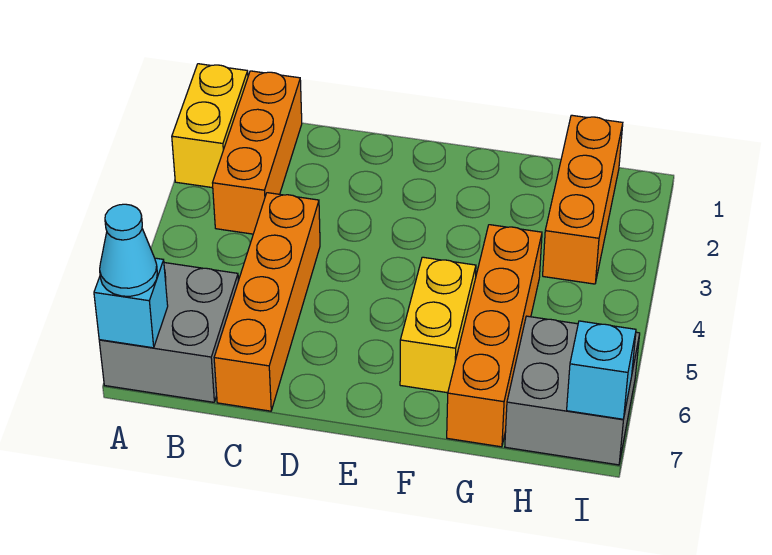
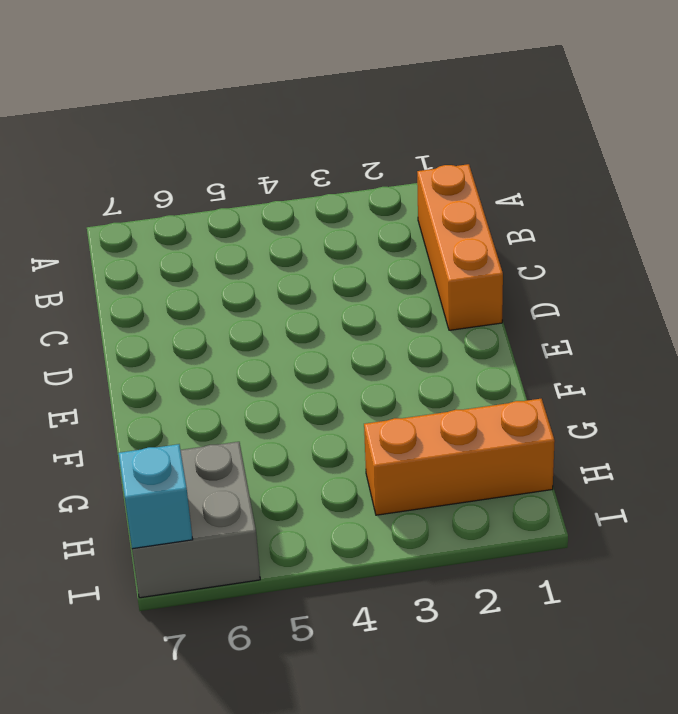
orange brick B1:D1 level 1 -> orange brick B1:B3 level 1
none -> yellow brick A1:A2 level 1
none -> grey brick A6:B7 level 1

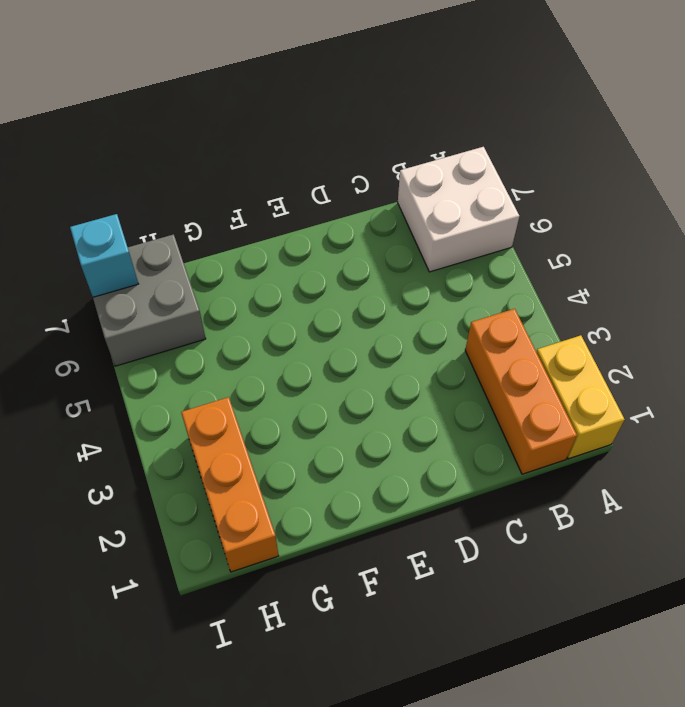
white brick A6:B7 level 1 -> grey brick A6:B7 level 1
none -> orange brick C4:C7 level 1
none -> yellow brick F5:F6 level 1

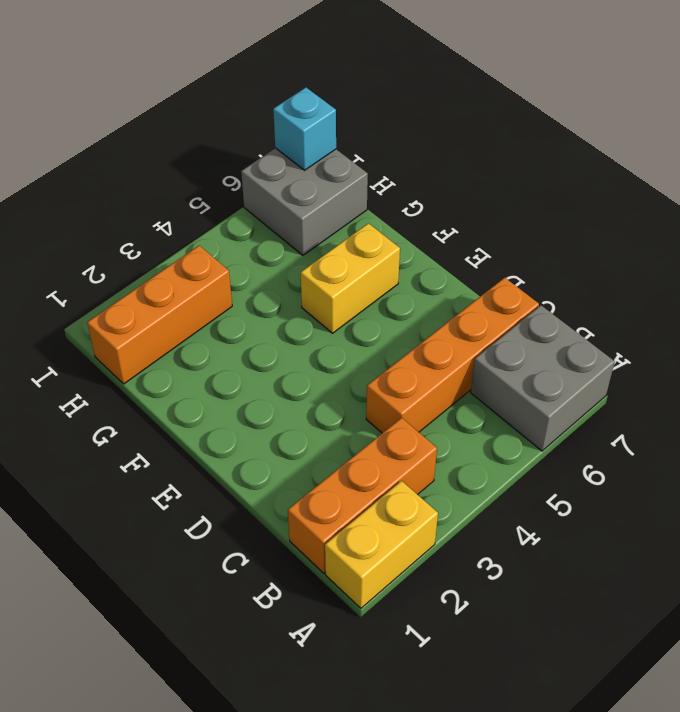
none -> orange brick G4:G7 level 1
none -> cyan brick A7 level 2

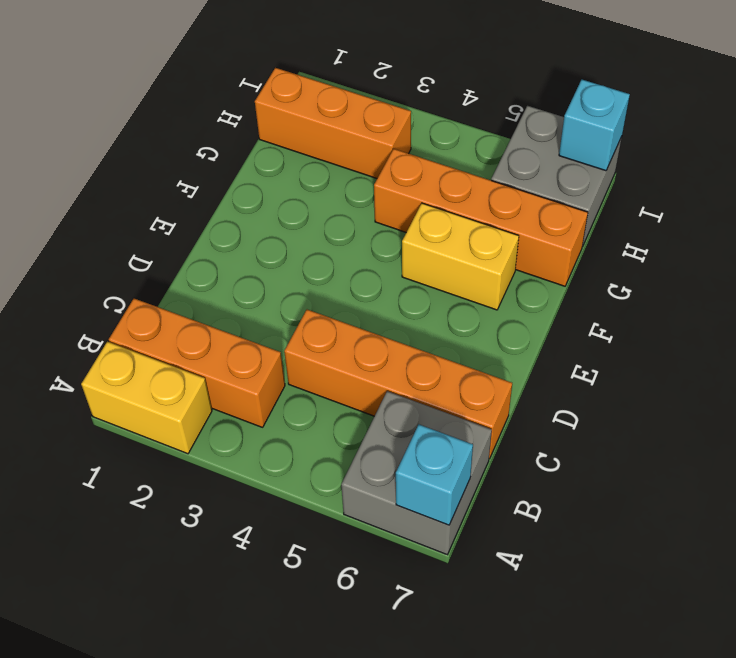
none -> cyan cone A7 level 3

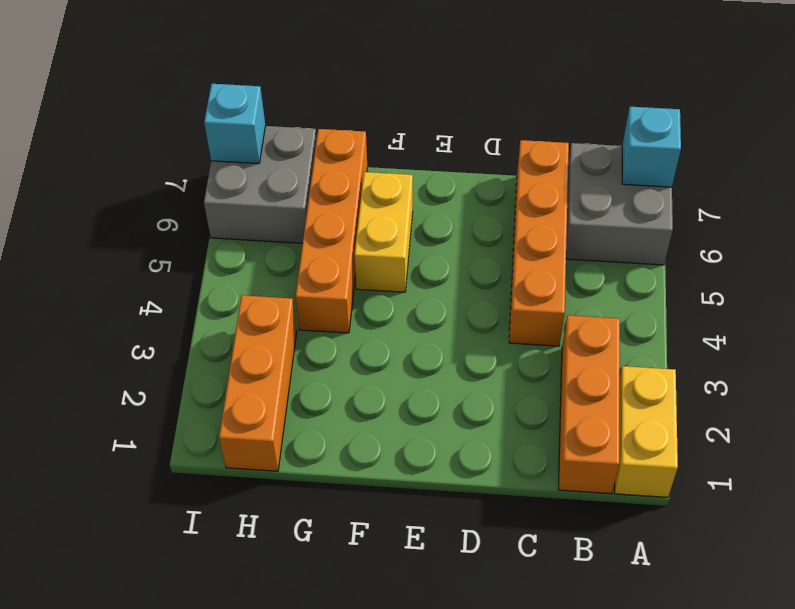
none -> cyan cone A7 level 3

